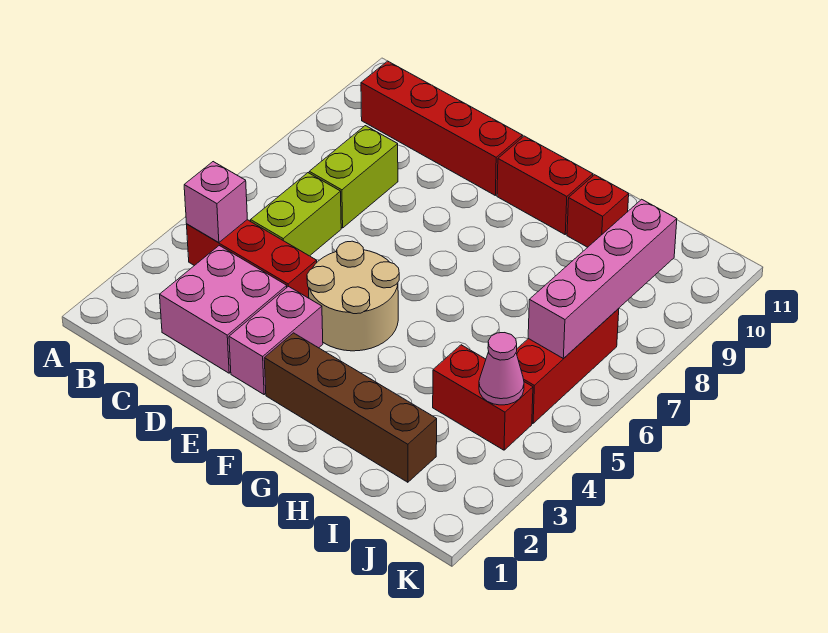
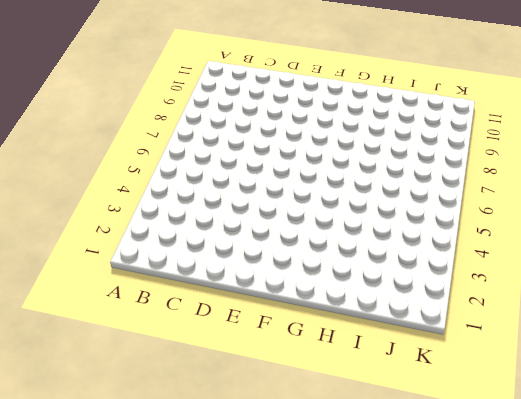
none -> red brick B4:D4 level 1
none -> red brick B10:E10 level 1
none -> pink brick C2:D3 level 1

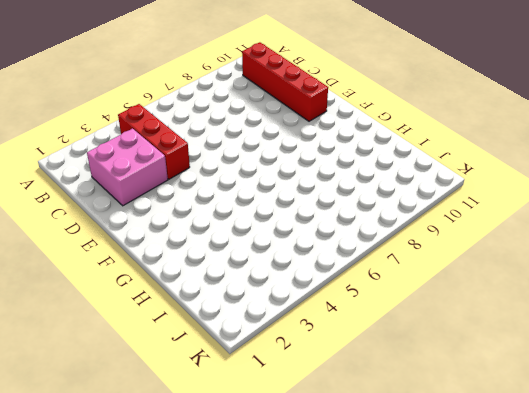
none -> lime brick C5:C6 level 1
none -> lime brick C7:C8 level 1
none -> pink brick E2:E3 level 1

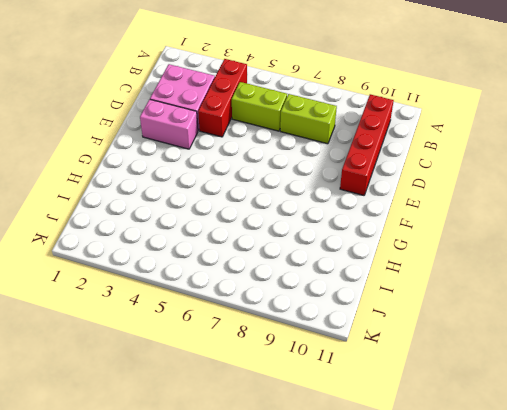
none -> tan round brick E4:F5 level 1
none -> brown brick F2:I2 level 1
none -> red brick F10:G10 level 1

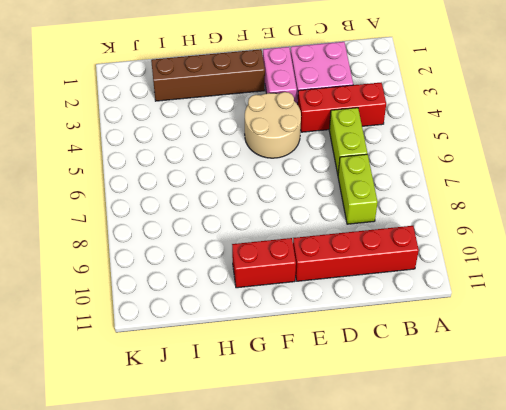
none -> red brick H10 level 1
none -> red brick I4:J4 level 1
none -> red brick J5:J7 level 1

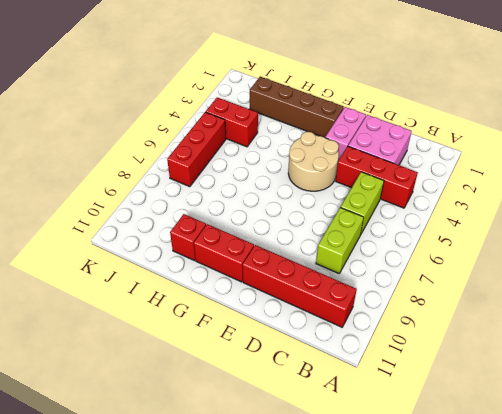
none -> pink brick B4 level 2
none -> pink cone J4 level 2
none -> pink brick J6:J9 level 2

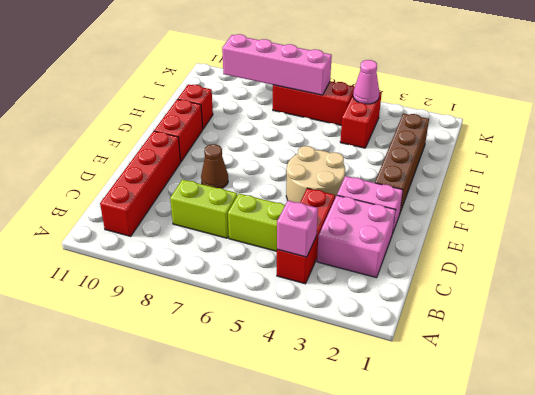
brown cone E8 level 1 -> none

